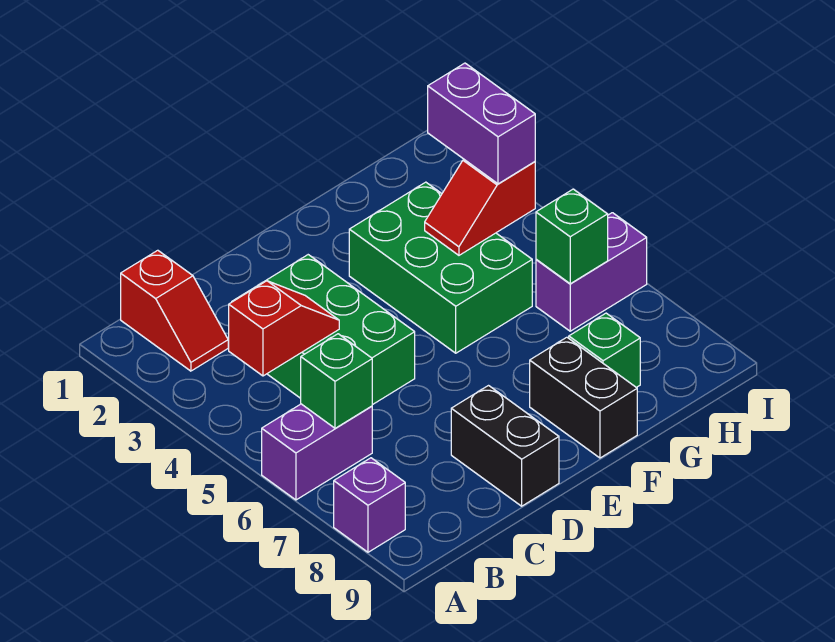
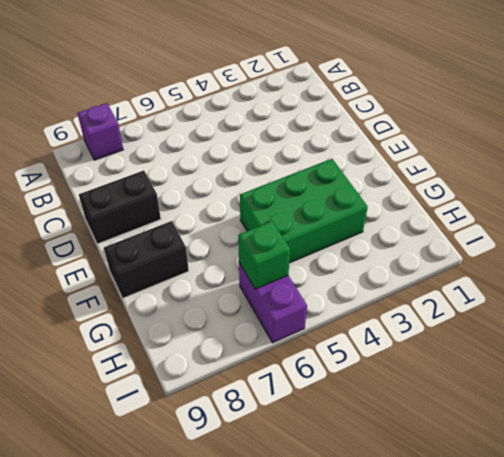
none -> purple brick A6:B6 level 1
none -> red slope B1:B2 level 1 top 1
none -> green brick C3:D5 level 1

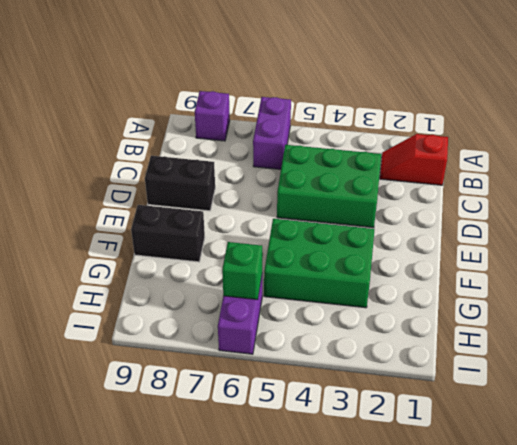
none -> green brick G8 level 1
none -> red slope B4:C4 level 2 top B
none -> green brick B6 level 2

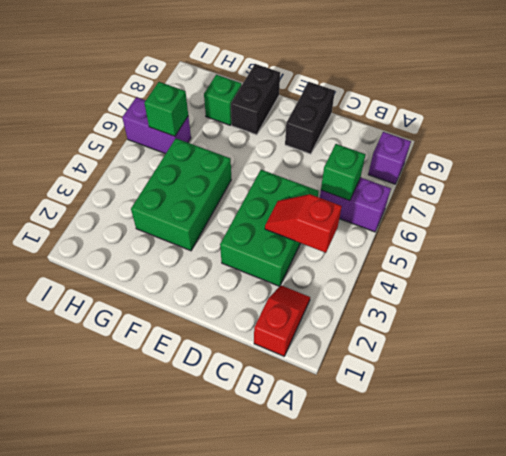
none -> red slope G4:H4 level 2 top H
none -> purple brick H3:H4 level 3

